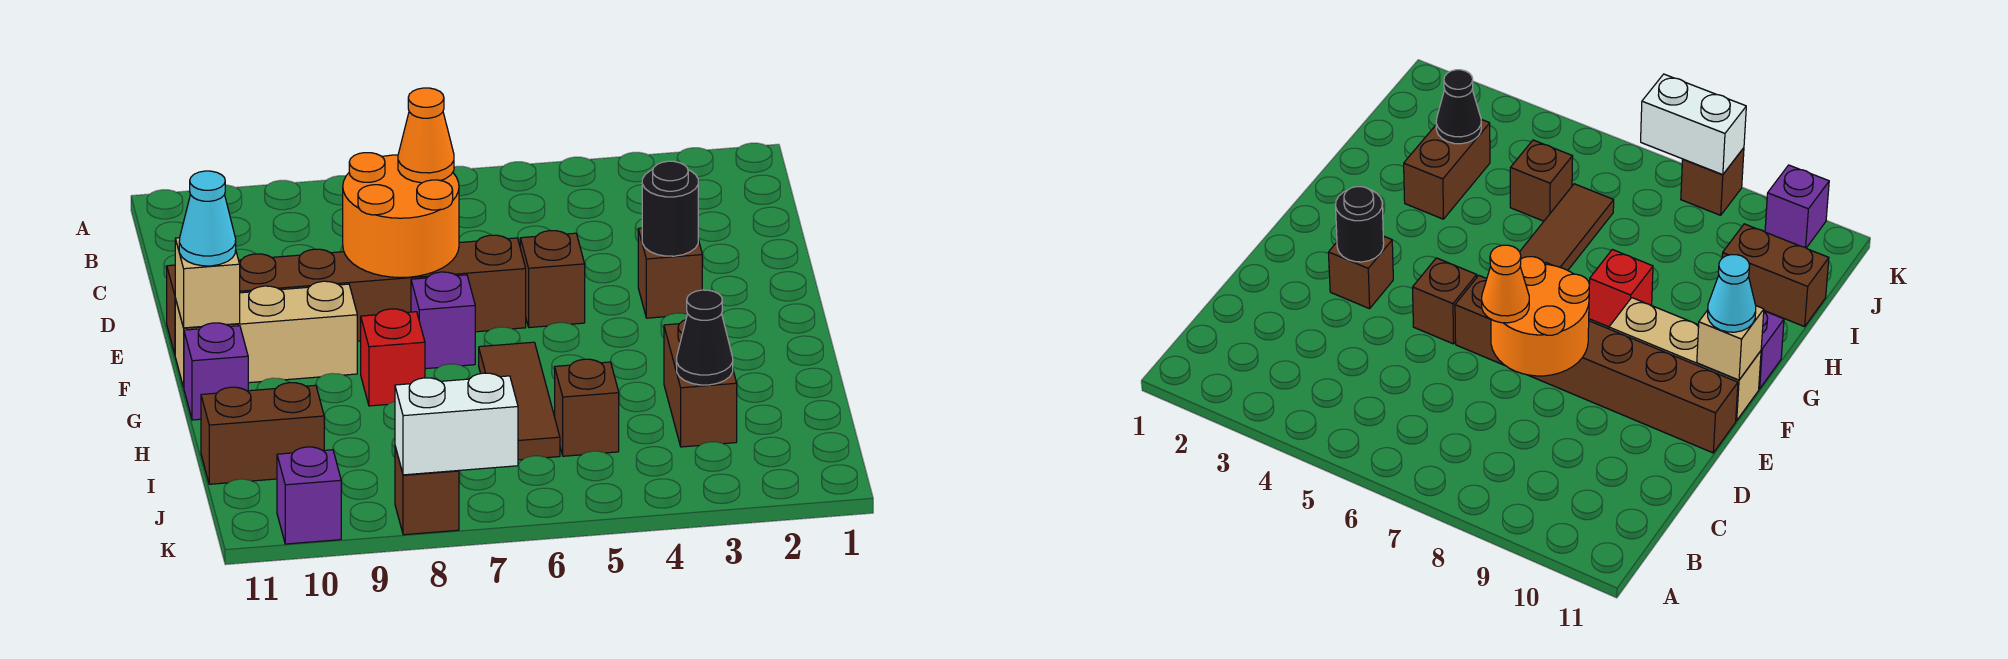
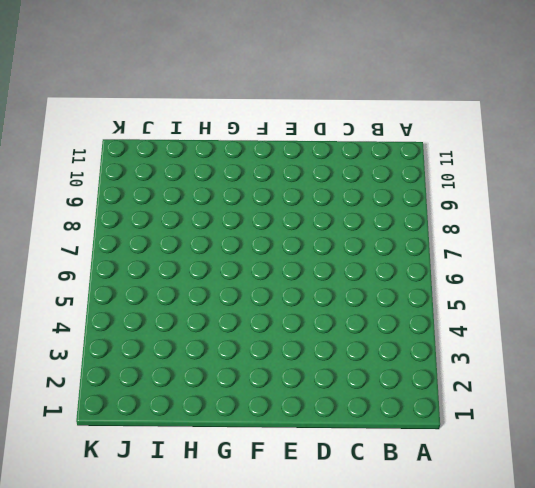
none -> brown brick E3 level 1
none -> brown brick E5 level 1
none -> brown brick E6:E11 level 1

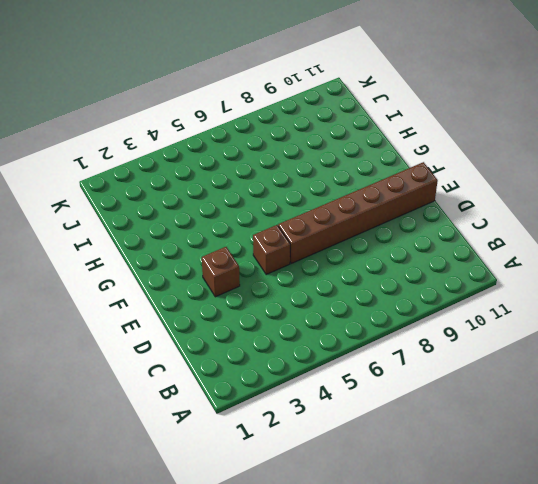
none -> purple brick F7 level 1
none -> tan brick F9:F11 level 1
none -> brown tile G6:I6 level 1

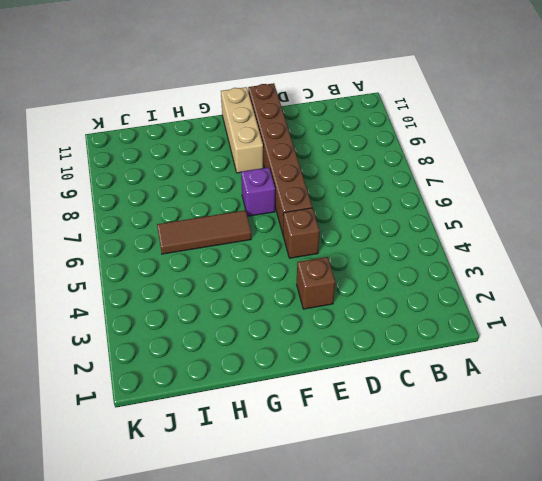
none -> red brick G8 level 1
none -> purple brick G11 level 1
none -> brown brick H3:I3 level 1

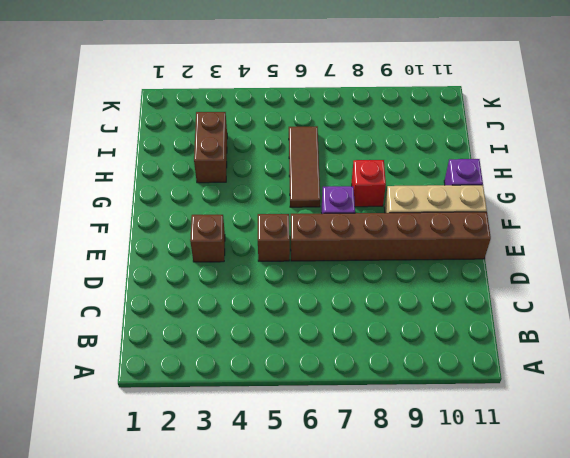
none -> brown brick I5 level 1
none -> brown brick I10:I11 level 1
none -> brown brick K8 level 1

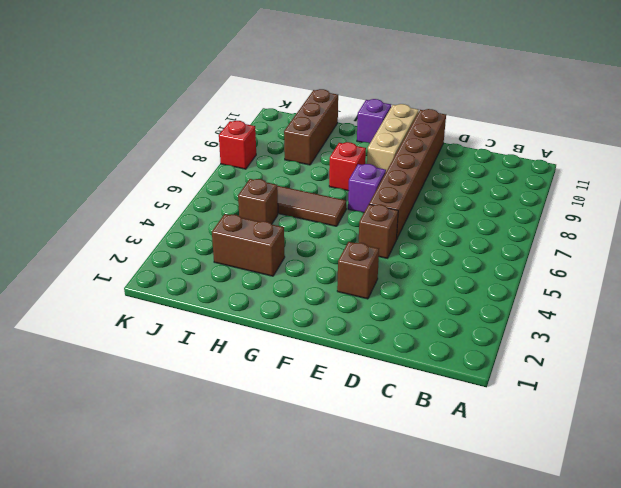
brown brick I9:I11 level 1 -> brown brick I10:I11 level 1
red brick K8 level 1 -> brown brick K8 level 1
none -> purple brick K10 level 1
none -> orange round brick D7:E8 level 2
none -> black round brick E3 level 2

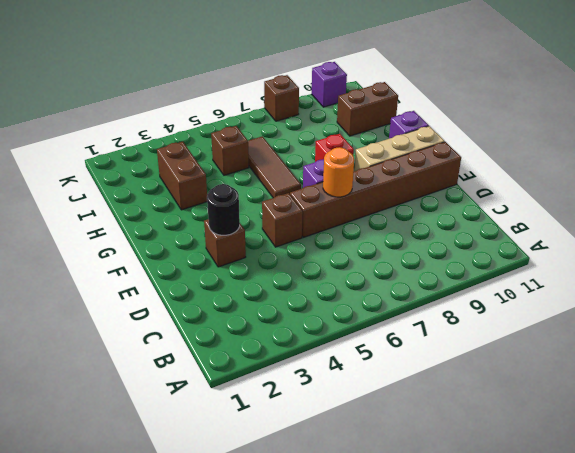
orange round brick E7 level 2 -> orange round brick D7:E8 level 2
none -> tan brick F11 level 2
none -> black cone I3 level 2
none -> white brick K7:K8 level 2

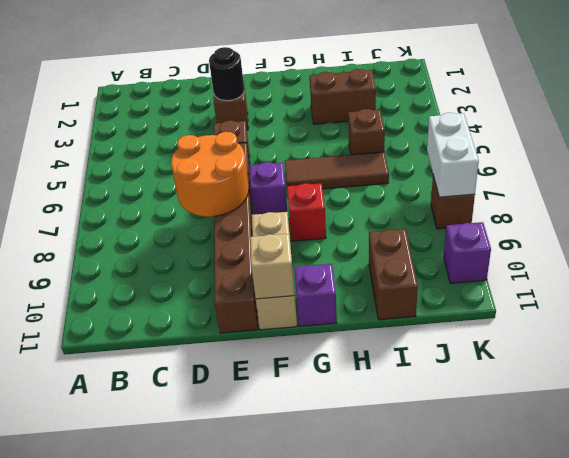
none -> black cone I3 level 2
none -> orange cone D7 level 3
none -> cyan cone F11 level 3

